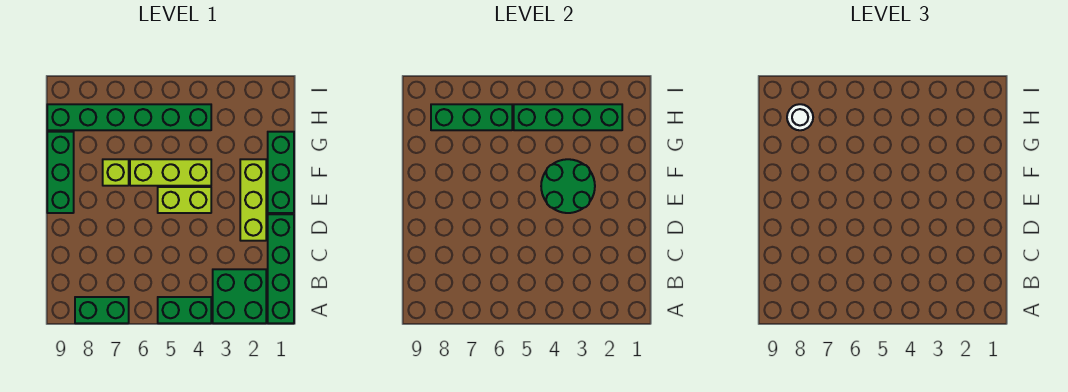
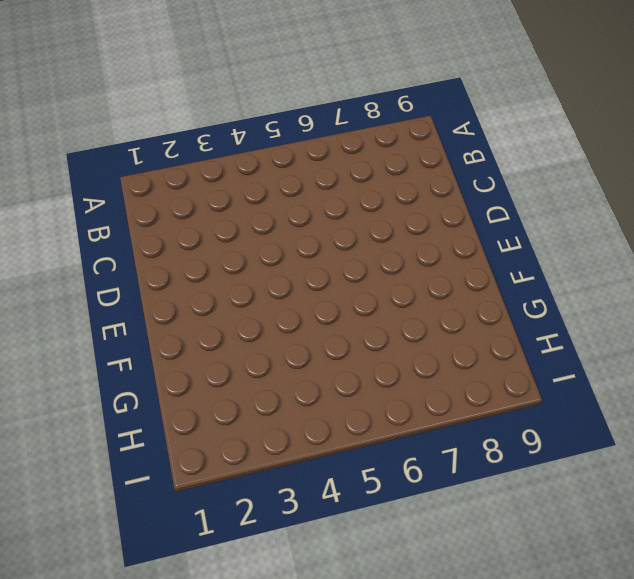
none -> green brick A1:D1 level 1
none -> green brick A2:B3 level 1
none -> green brick A4:A5 level 1

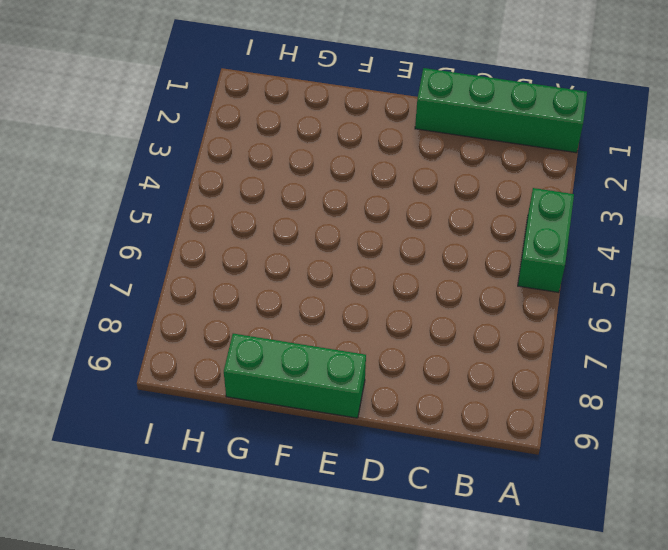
none -> green brick A2:B3 level 1
none -> green brick A7:A8 level 1
none -> lime brick D2:F2 level 1

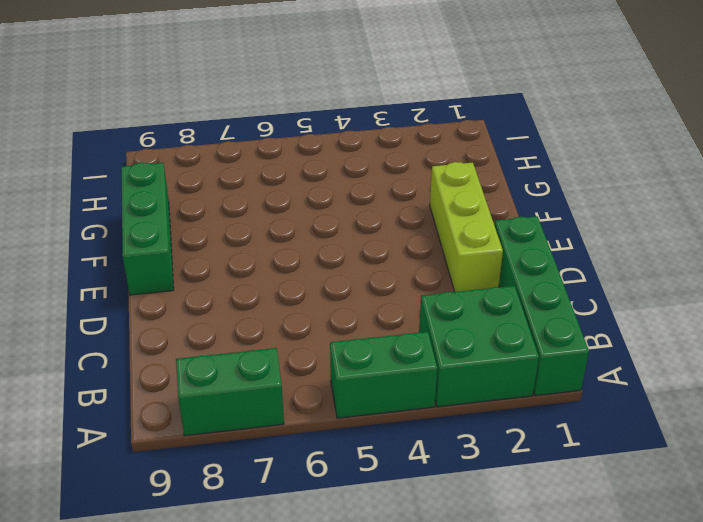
none -> green brick E1:G1 level 1
none -> lime brick E4:E5 level 1
none -> lime brick F4:F6 level 1

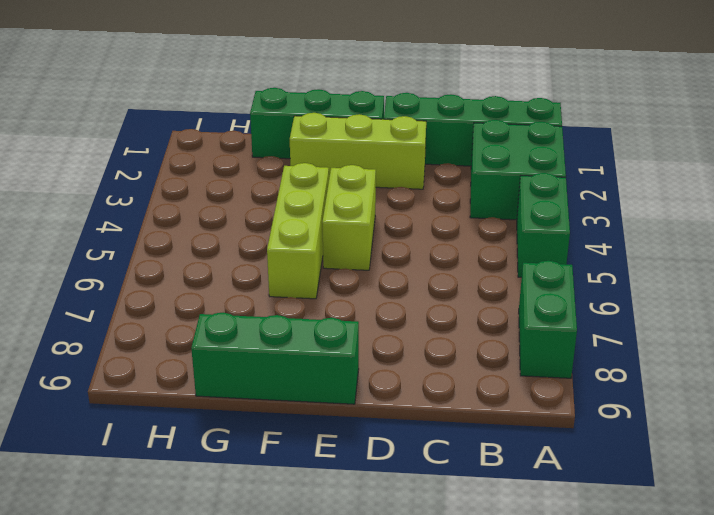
none -> lime brick F7 level 1
none -> green brick H4:H9 level 1
none -> green round brick E3:F4 level 2

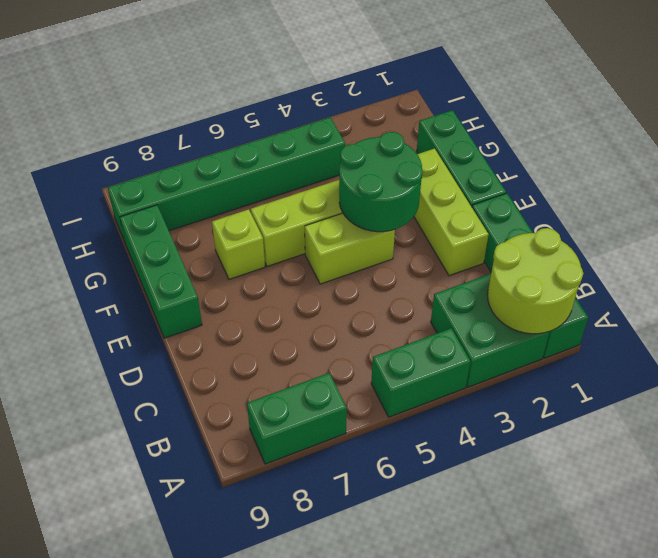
lime round brick A1:B2 level 2 -> none
none -> green brick H2:H5 level 2
none -> green brick H6:H8 level 2
none -> white round brick H8 level 3

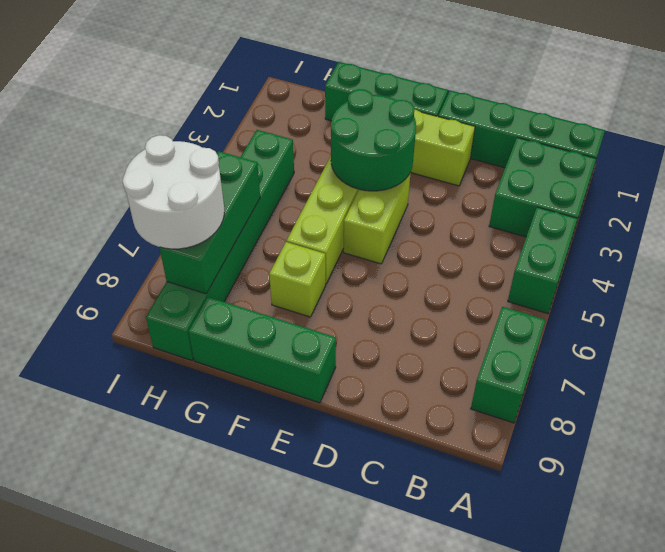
white round brick H7:I8 level 3 -> white round brick H8 level 3
none -> green brick H2:H5 level 2

